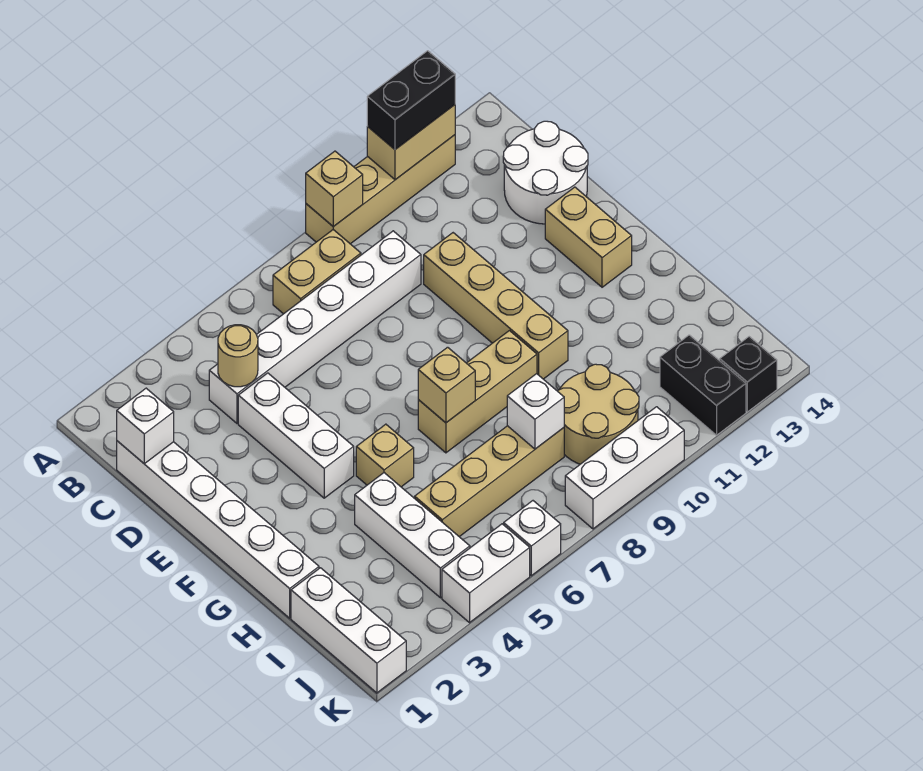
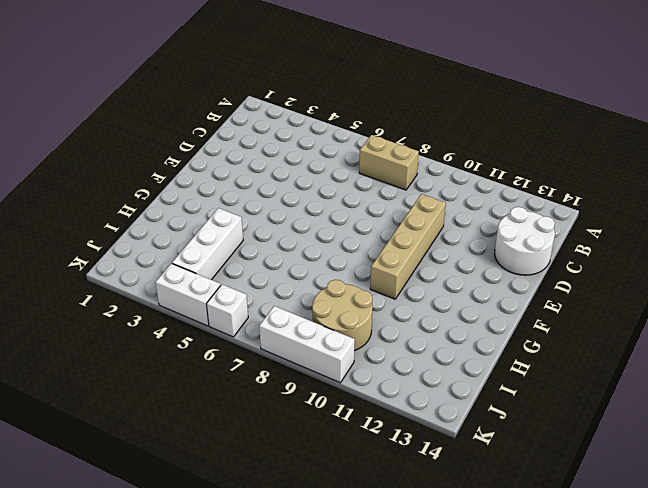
none -> tan brick A9:A12 level 1
none -> white brick C1:H1 level 1
none -> white brick C4:C9 level 1

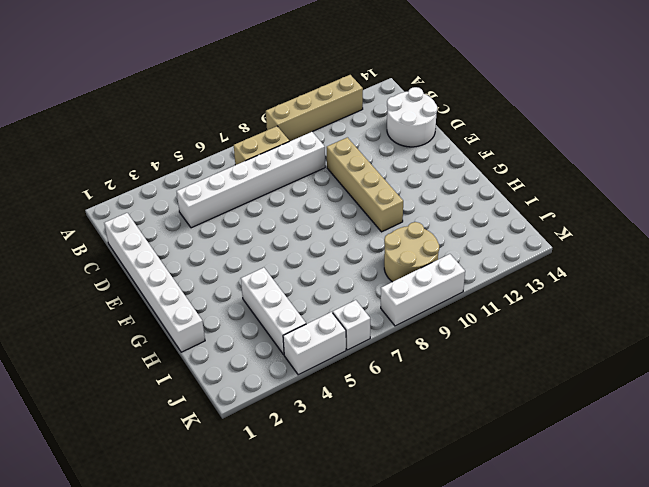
none -> white brick D4:F4 level 1
none -> tan brick E13:F13 level 1
none -> tan brick G5 level 1

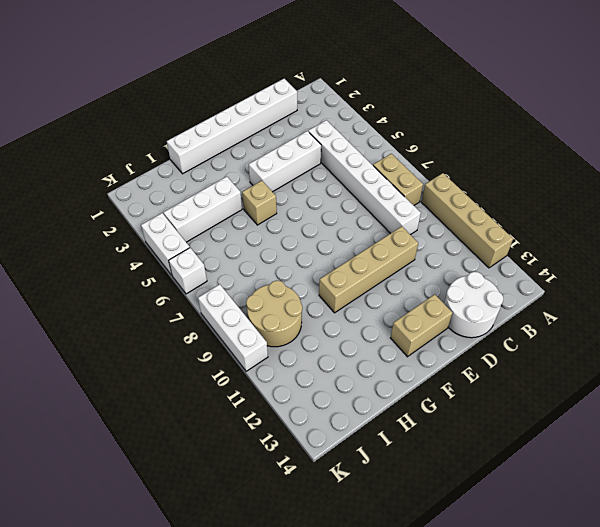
none -> tan brick G7:G9 level 1
none -> white brick I1:K1 level 1
none -> tan brick I5:I8 level 1

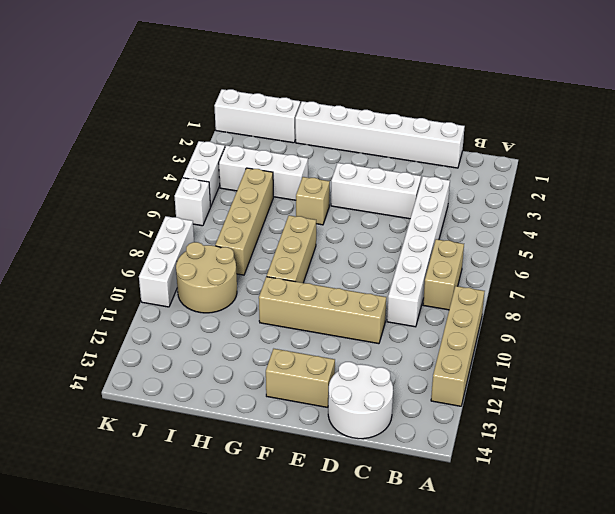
none -> black brick J12:K12 level 1
none -> black brick K13 level 1
none -> tan brick A9 level 2

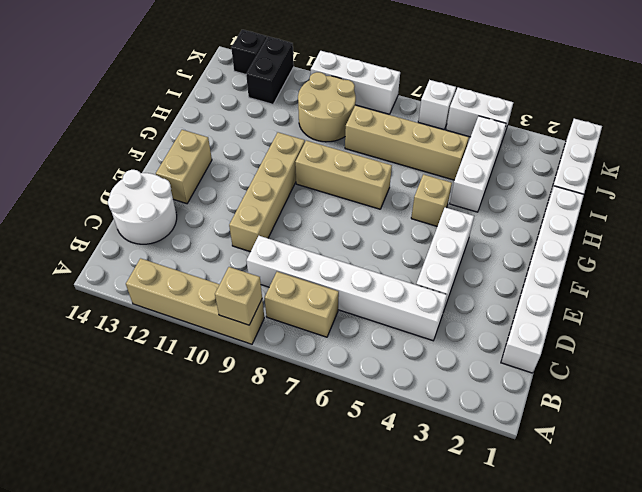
none -> tan brick A11:A12 level 2
none -> white brick C1 level 2
none -> tan round brick C4 level 2

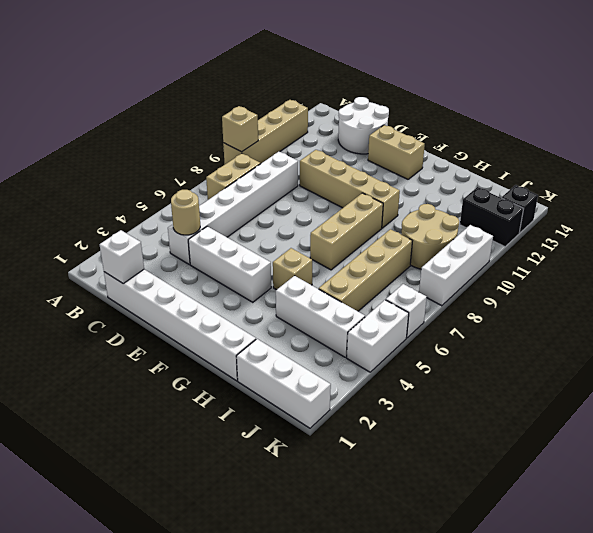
none -> tan brick A11:A12 level 2
none -> tan brick G7 level 2
none -> white brick I8 level 2

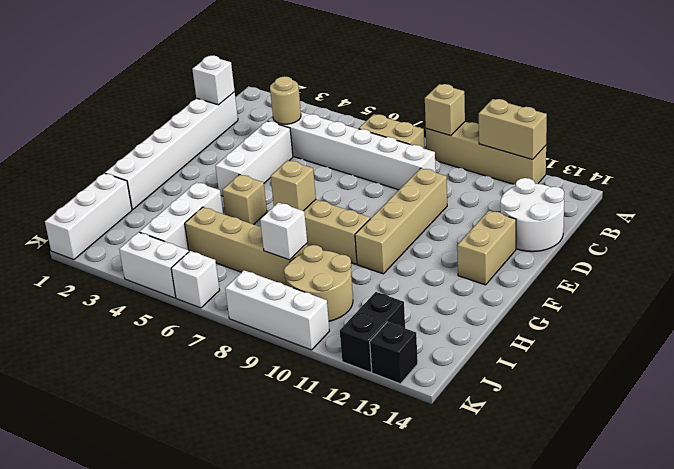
none -> black brick A11:A12 level 3

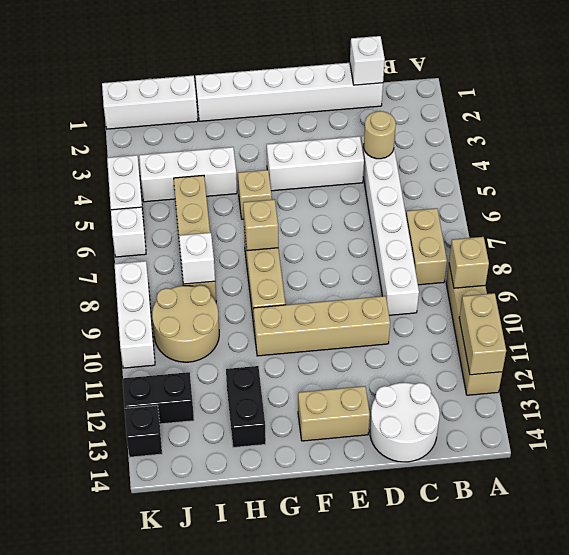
black brick H12:H13 level 1 -> black brick A11:A12 level 3

